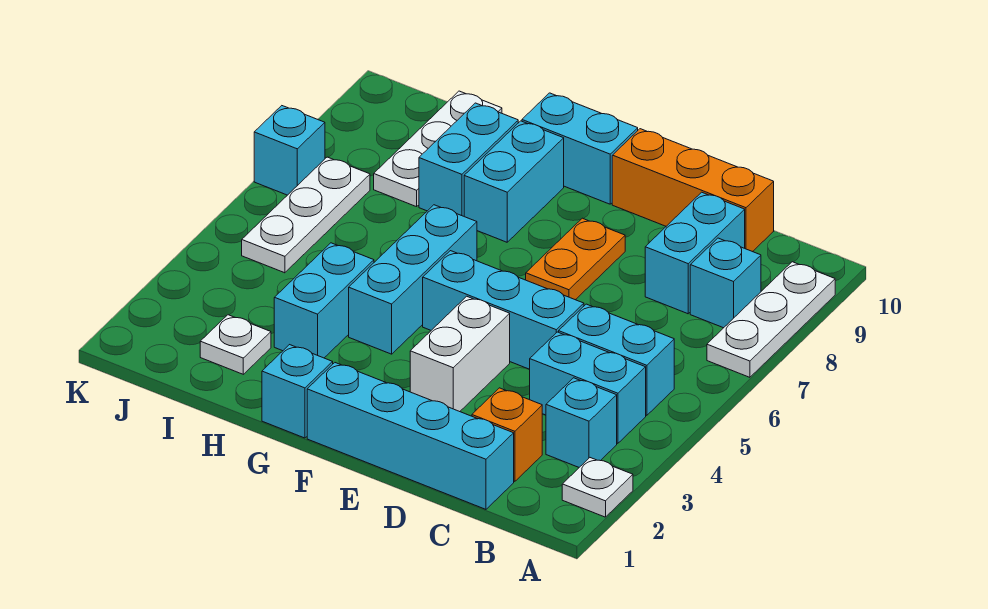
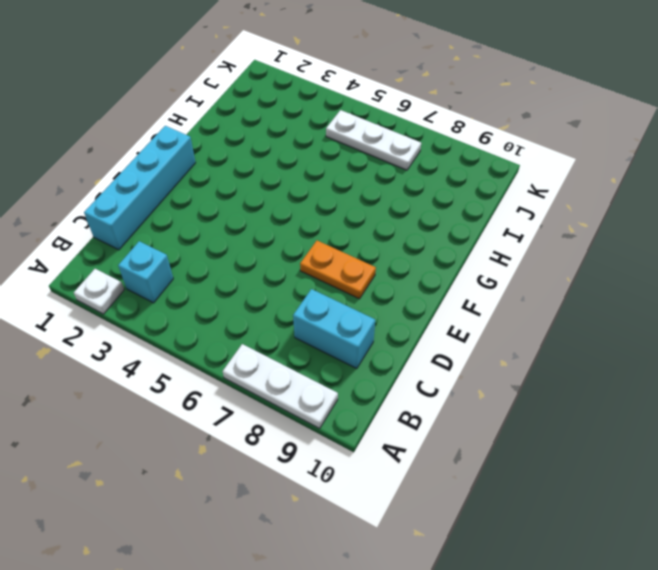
none -> cyan brick B4:C4 level 1
none -> cyan brick B5:C5 level 1
none -> cyan brick B8 level 1

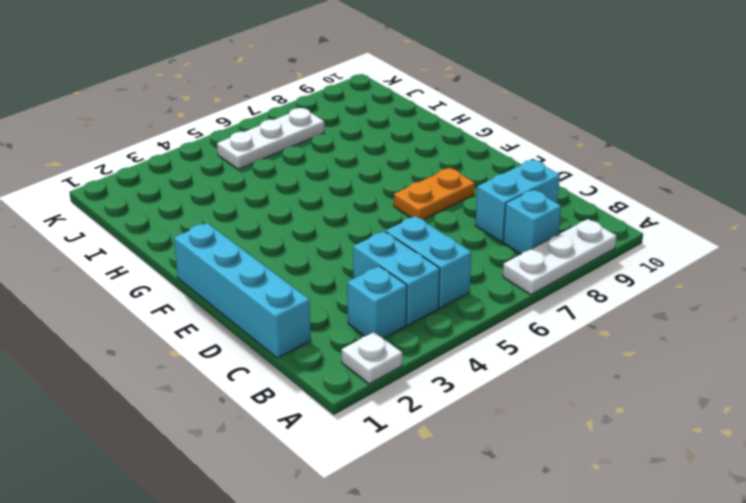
none -> orange brick C2 level 1
none -> orange brick C10:E10 level 1
none -> cyan brick D5:F5 level 1

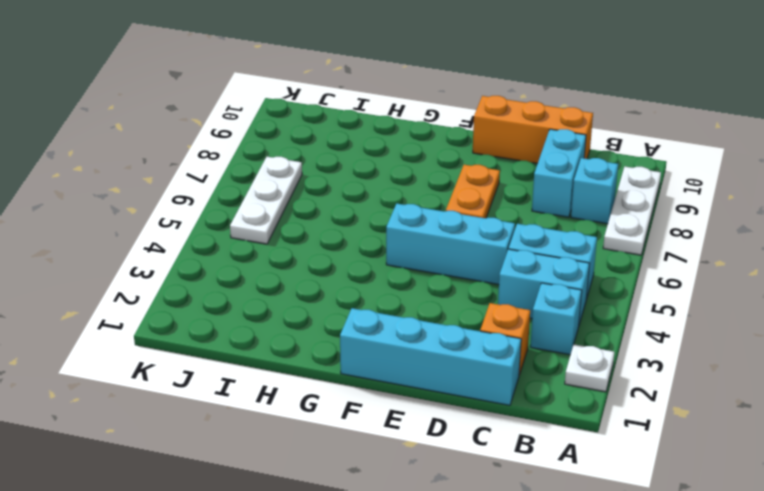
none -> white brick E3:E4 level 1
none -> cyan brick F10:G10 level 1
none -> cyan brick G1 level 1

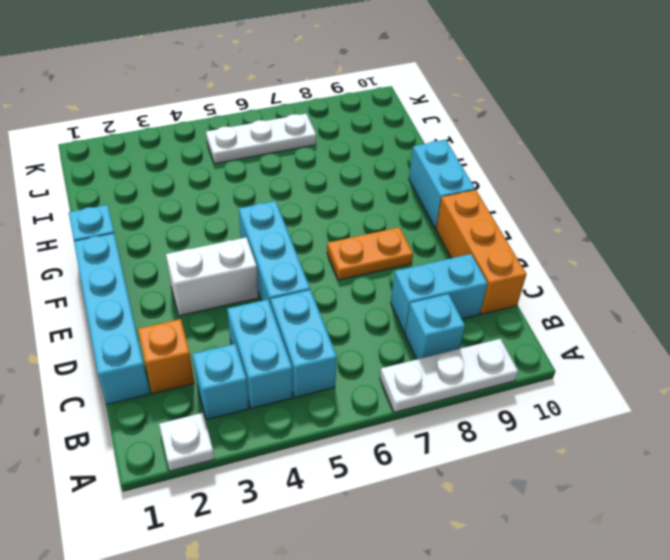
none -> cyan brick G4:G6 level 1
none -> cyan brick G8:G9 level 1
none -> cyan brick H3:H4 level 1

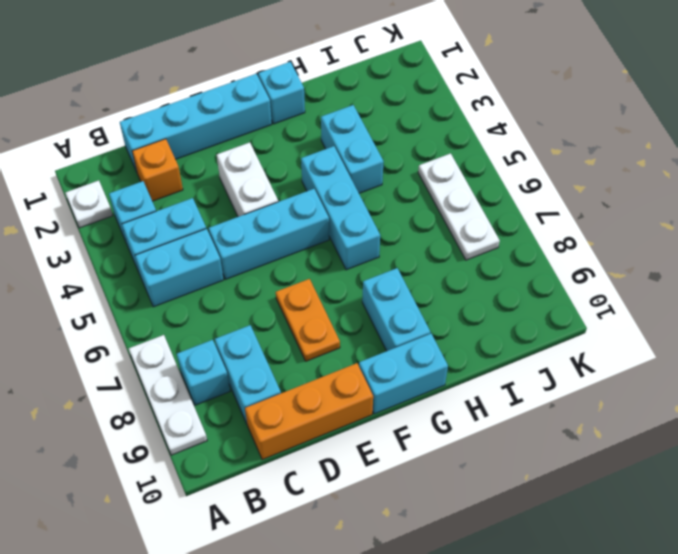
none -> cyan brick H8:H9 level 1
none -> white plate I2 level 1
none -> white plate I8:I10 level 1

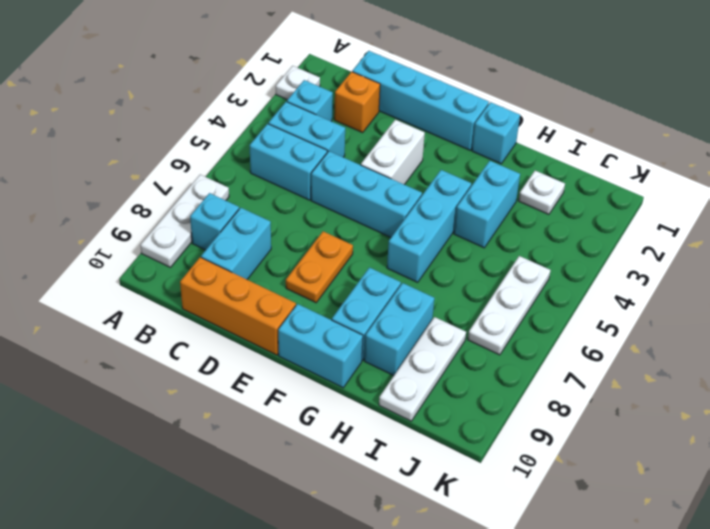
none -> cyan brick K7 level 1

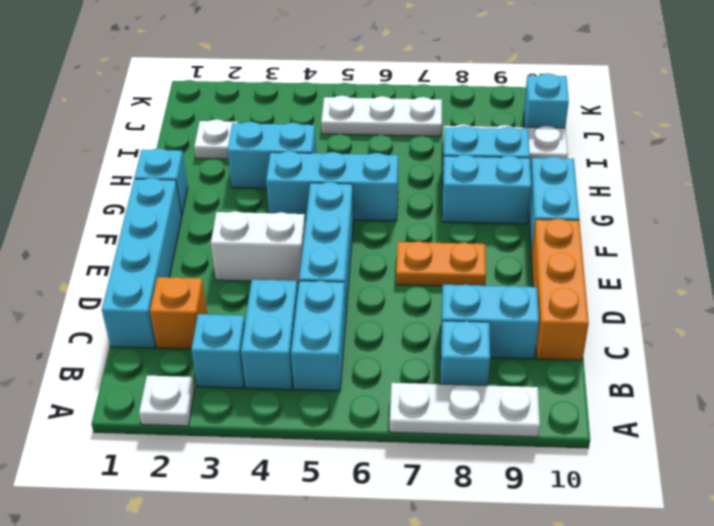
cyan brick J10 level 1 -> cyan brick K7 level 1

